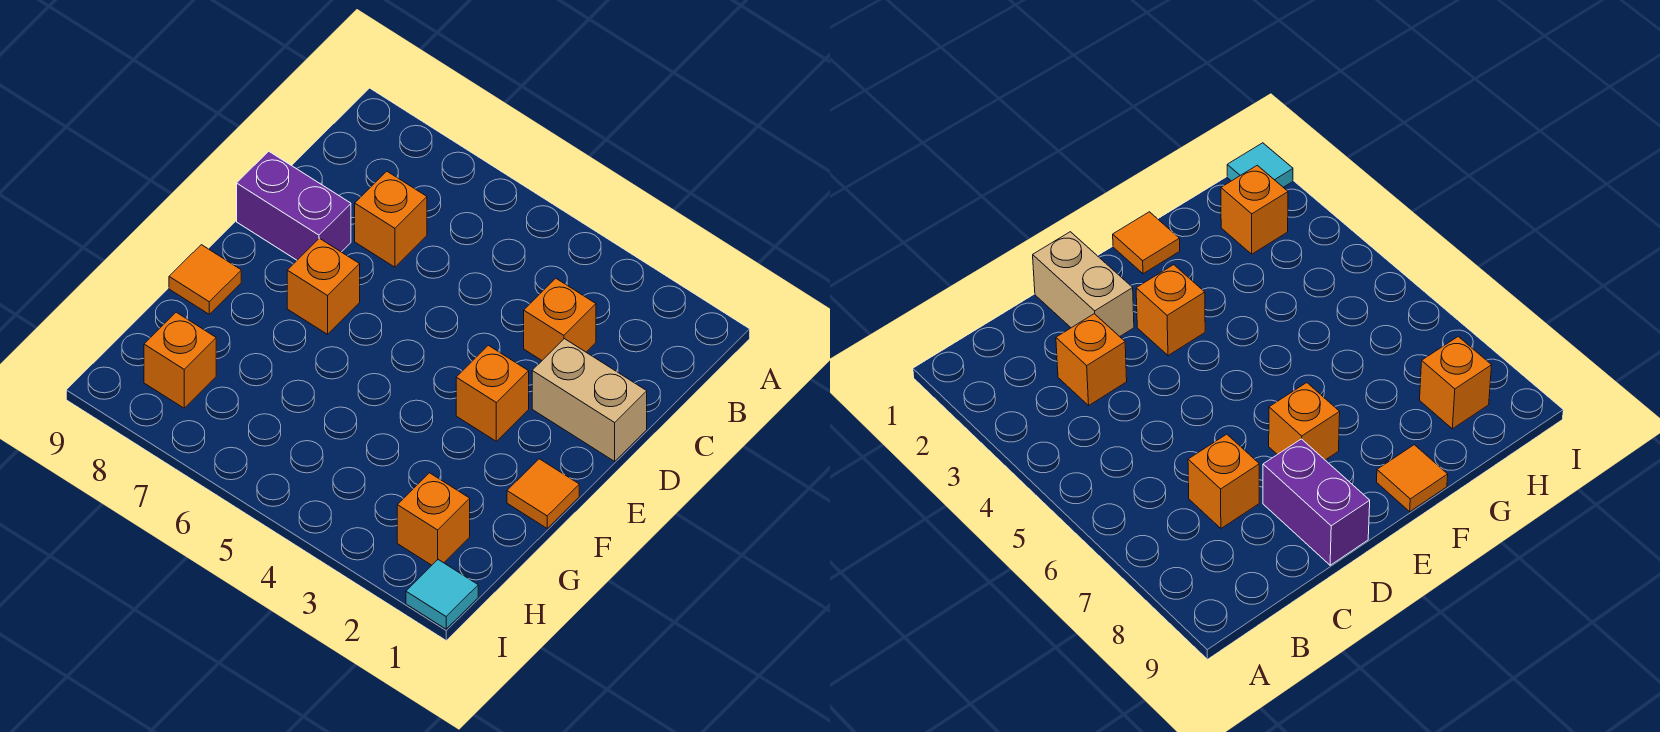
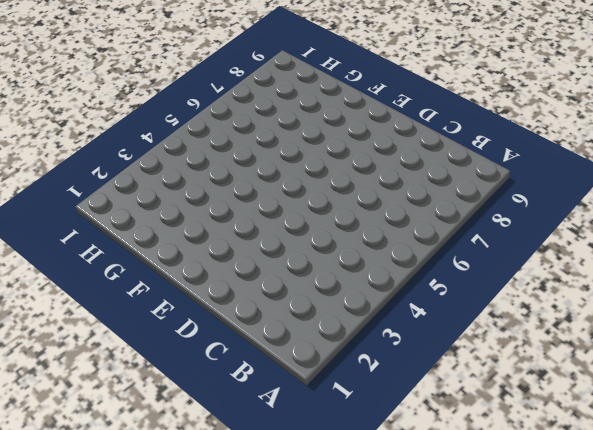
none -> orange brick C3 level 1
none -> orange brick C7 level 1

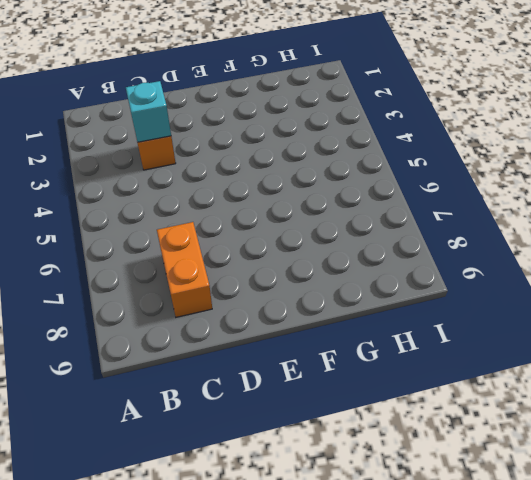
cyan brick C3 level 2 -> none
orange brick C7:C8 level 1 -> orange brick C7 level 1
none -> tan brick D1:D2 level 1
none -> purple brick D8:D9 level 1

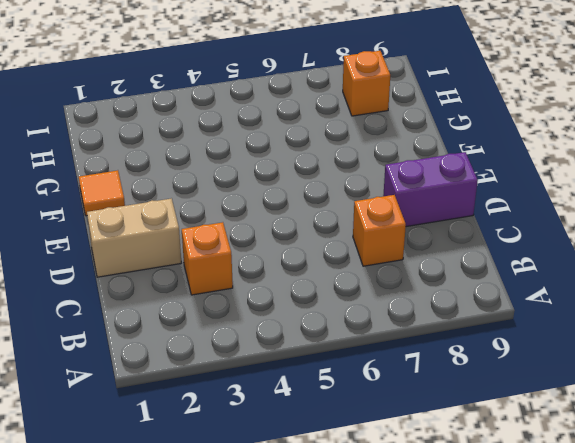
none -> orange brick E3 level 1
none -> orange brick E7 level 1

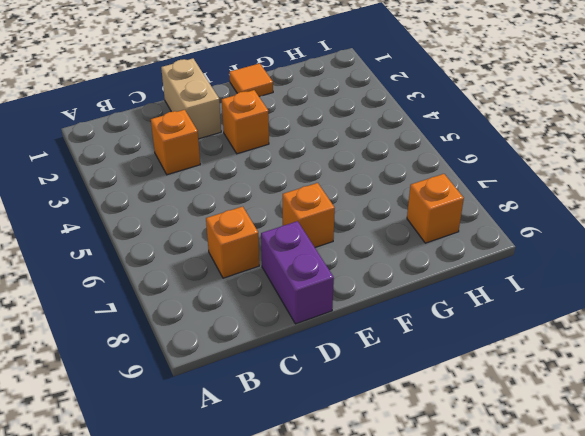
none -> orange tile F9 level 1
none -> orange brick H2 level 1

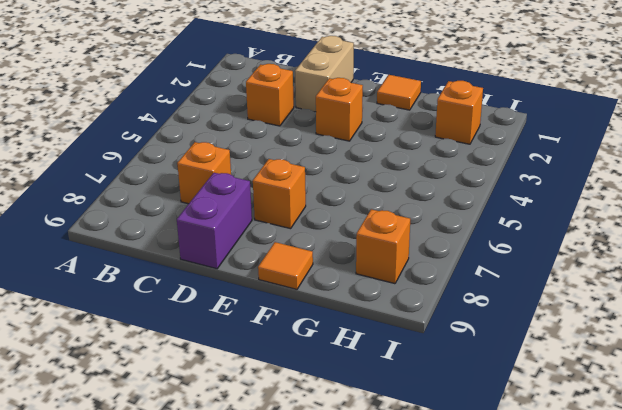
none -> cyan tile I1 level 1

